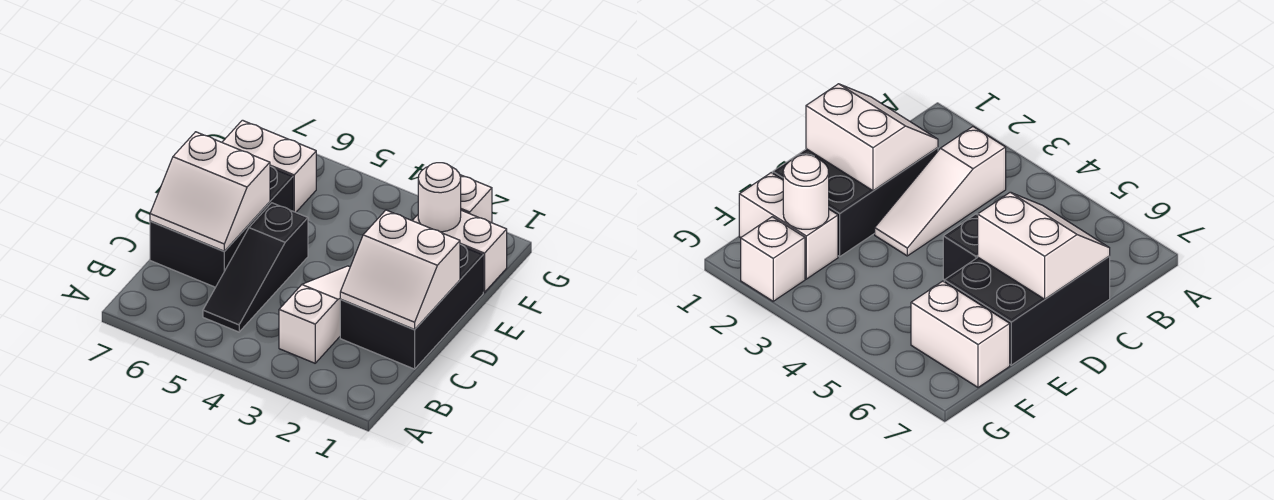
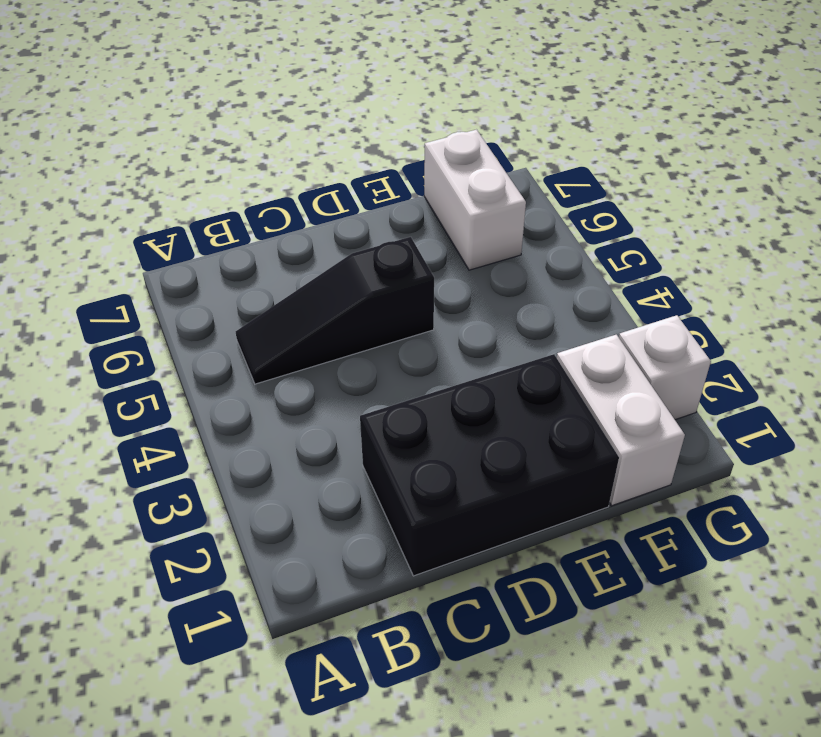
none -> white slope B3:D3 level 1 top B
none -> black brick C6:E7 level 1

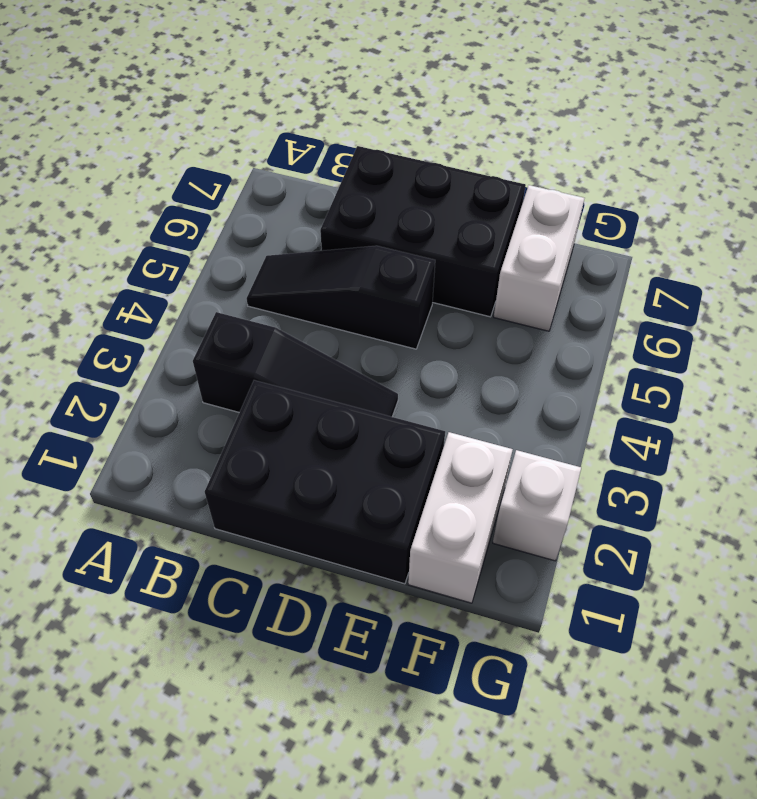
black slope B3:D3 level 1 top B -> white slope B3:D3 level 1 top B
none -> white slope C1:D2 level 2 top D
none -> white slope C6:D7 level 2 top D

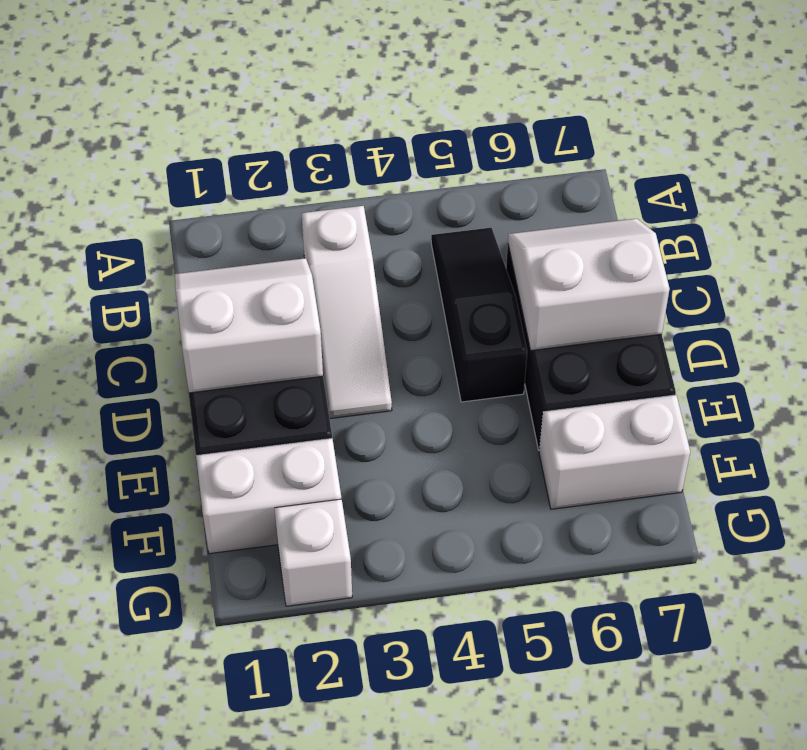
none -> white round brick F2 level 2

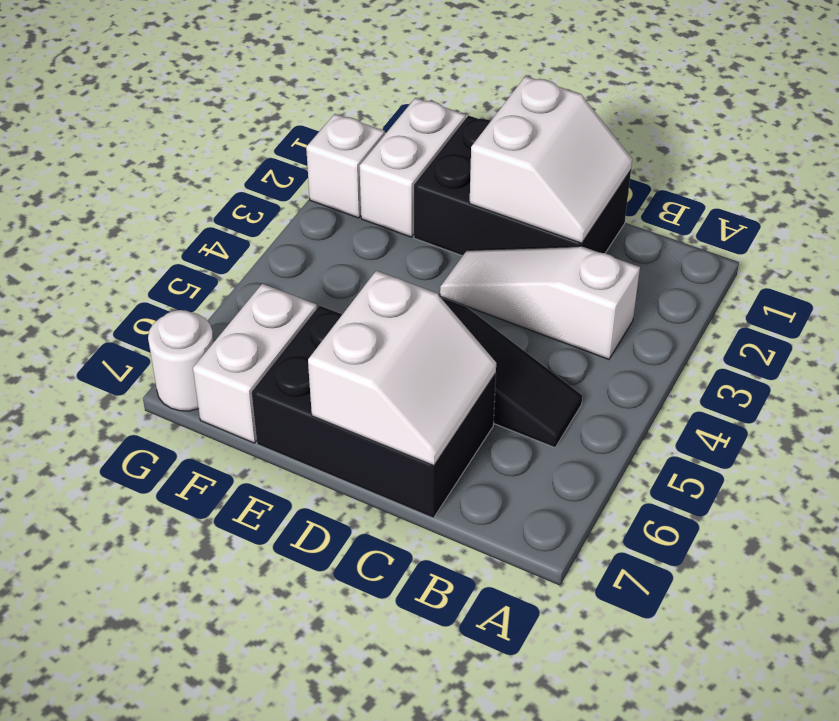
white round brick G7 level 1 -> white round brick F2 level 2

